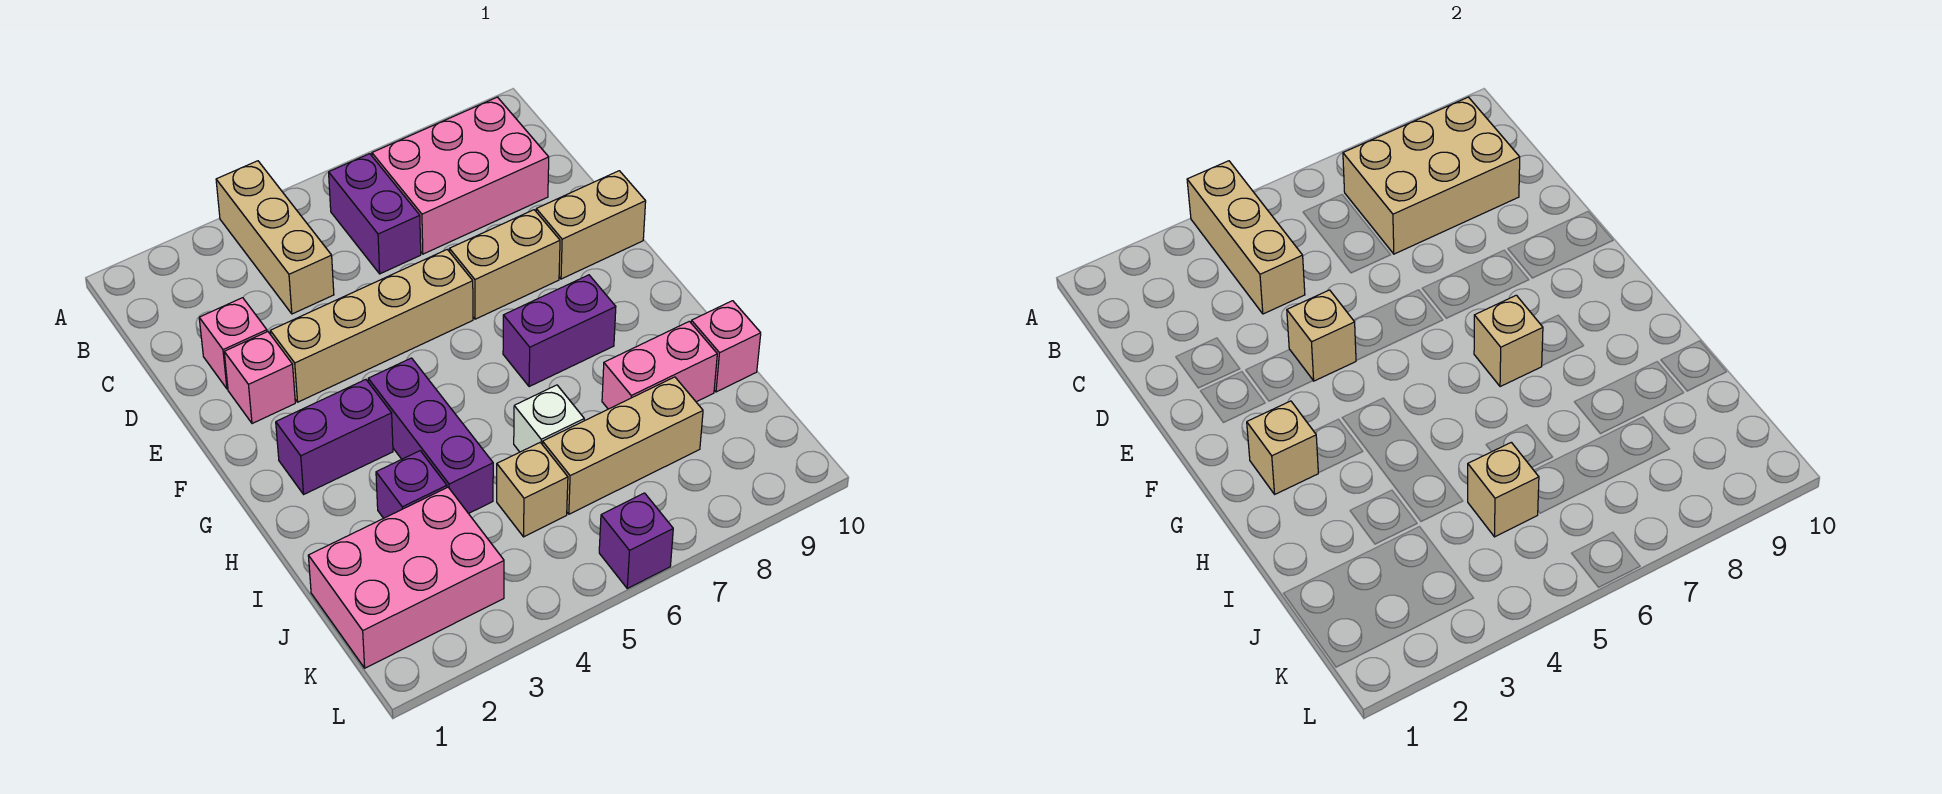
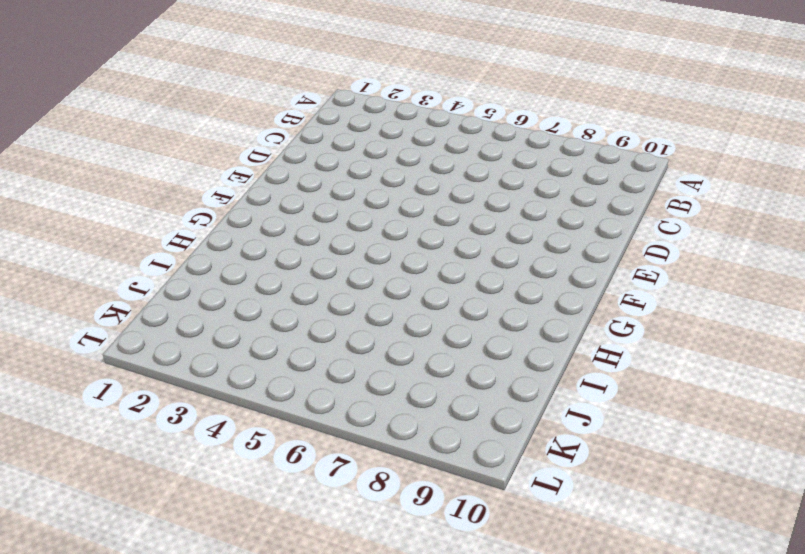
none -> tan brick A4:C4 level 1
none -> purple brick B6:C6 level 1
none -> pink brick B7:C9 level 1

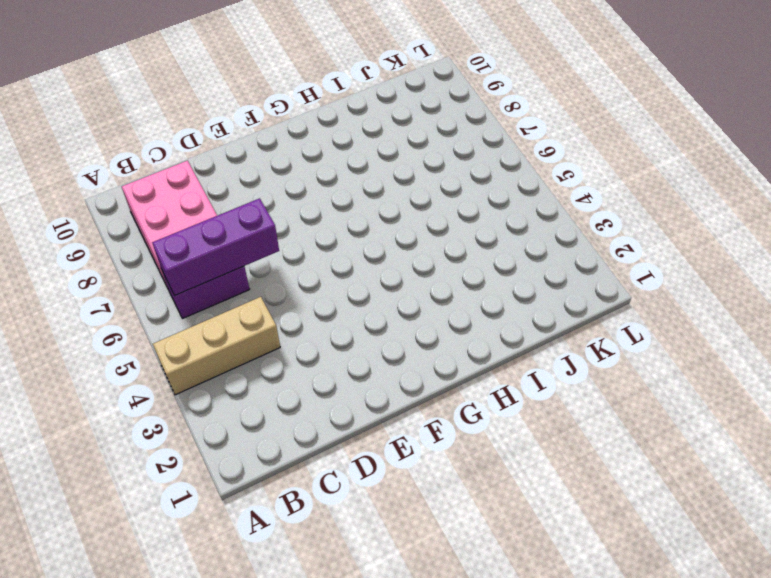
purple brick B6:D6 level 2 -> purple brick G4:I4 level 1
none -> pink brick D2 level 1
none -> pink brick E2 level 1
none -> tan brick E3:E6 level 1

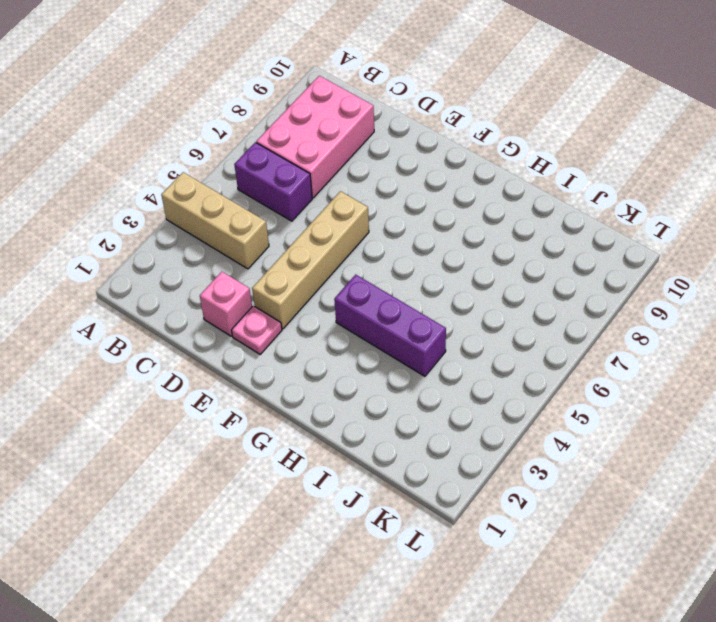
pink plate E2 level 1 -> pink brick E2 level 1
none -> tan brick E7:E8 level 1
none -> tan brick E9:E10 level 1
none -> purple brick G2:G3 level 1

